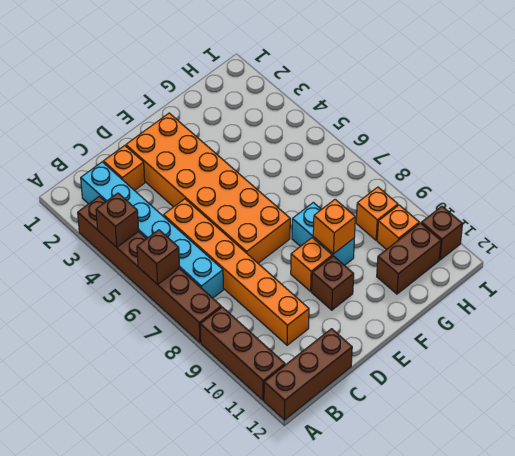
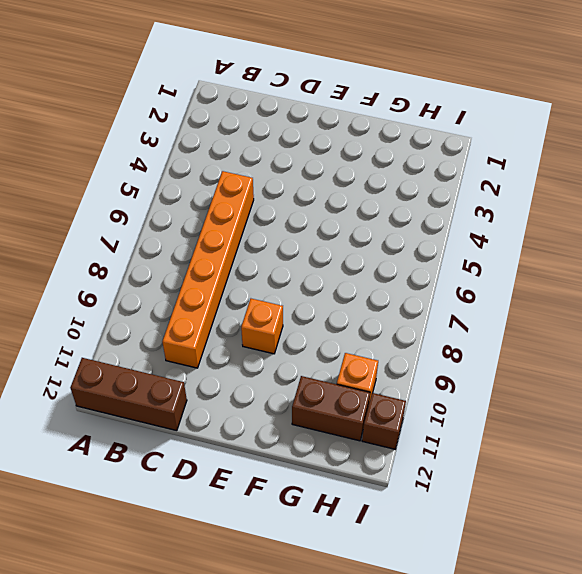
none -> brown brick A3:A8 level 1
none -> brown brick A9:A11 level 1
none -> cyan brick B2:B7 level 1

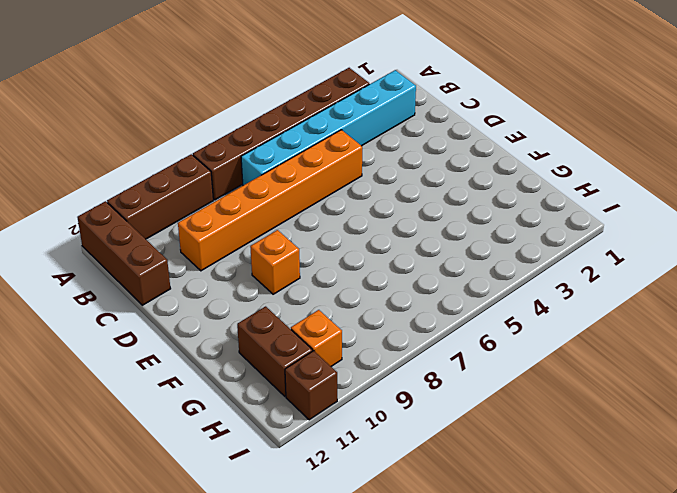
none -> orange brick C2 level 1
none -> orange brick D2:E7 level 1
none -> brown brick E10 level 1

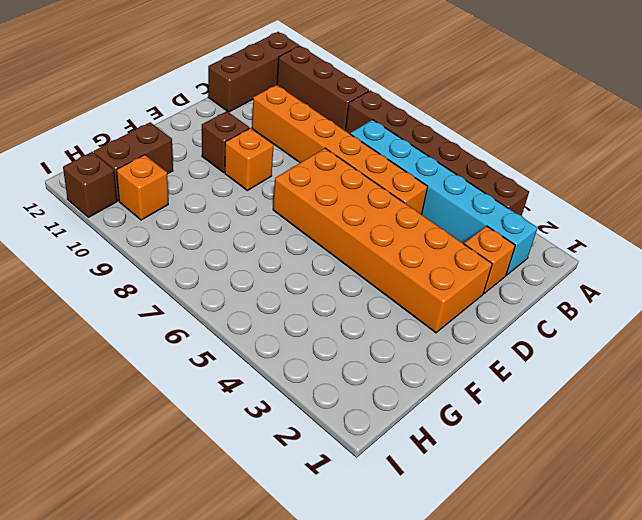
none -> cyan brick F8:F9 level 1
none -> orange brick H9 level 1
none -> brown brick A4 level 2

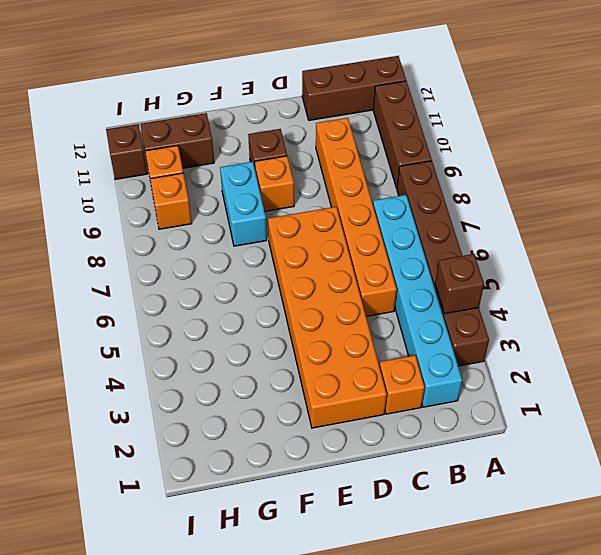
none -> brown brick A6 level 2
none -> orange brick F9 level 2

